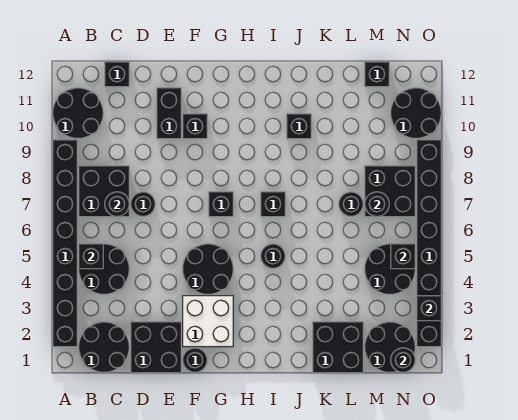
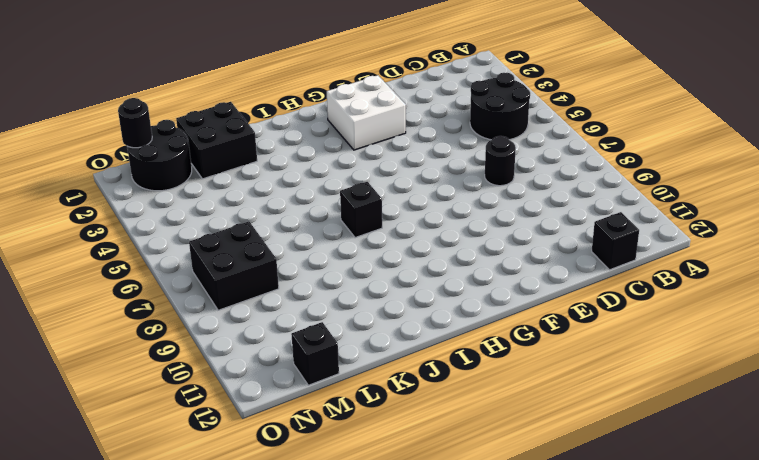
none -> black brick A2:A9 level 1
none -> black round brick A10:B11 level 1
none -> black round brick B1:C2 level 1
none -> black brick B7:C8 level 1

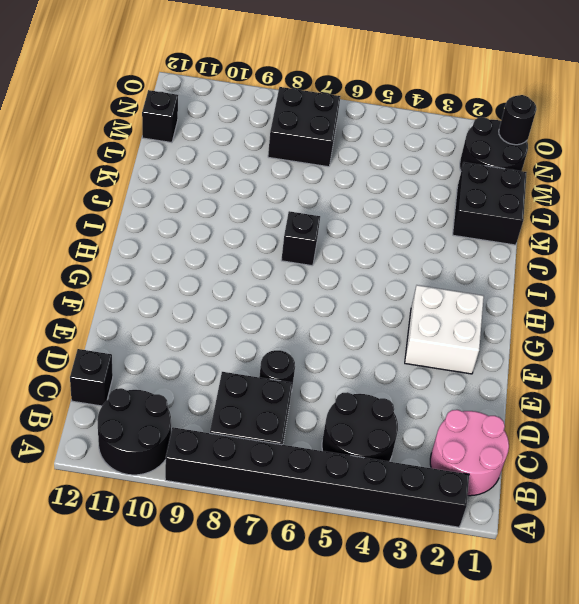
pink round brick B1:C2 level 1 -> black round brick B1:C2 level 1
none -> black brick D1:E2 level 1
none -> black brick E10:E11 level 1
none -> black round brick F1 level 1
none -> black round brick F4:G5 level 1

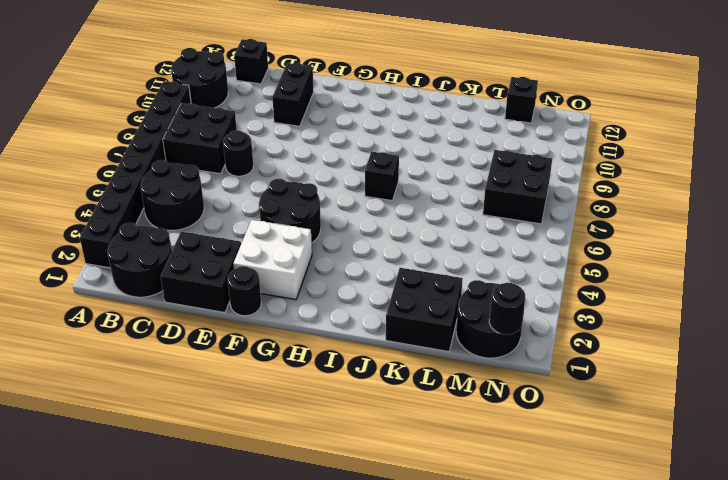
none -> black brick F10 level 1
none -> black brick G7 level 1
none -> black round brick I5 level 1
none -> black brick J10 level 1

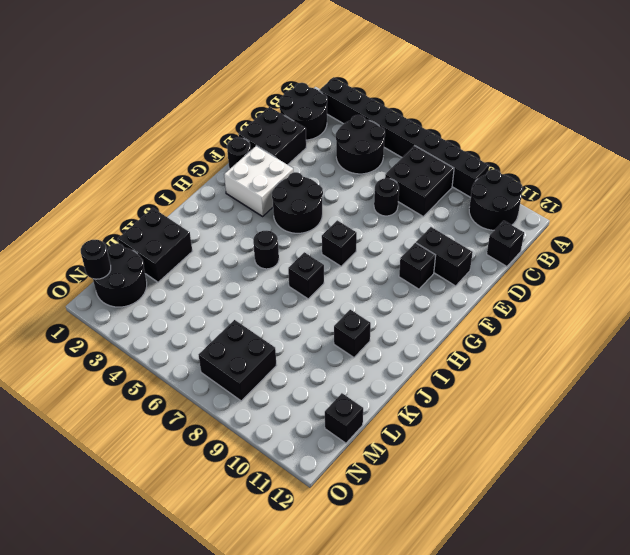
none -> black round brick L7 level 1
none -> black round brick M4:N5 level 1
none -> black round brick N10:O11 level 1
none -> black brick O2:O9 level 1

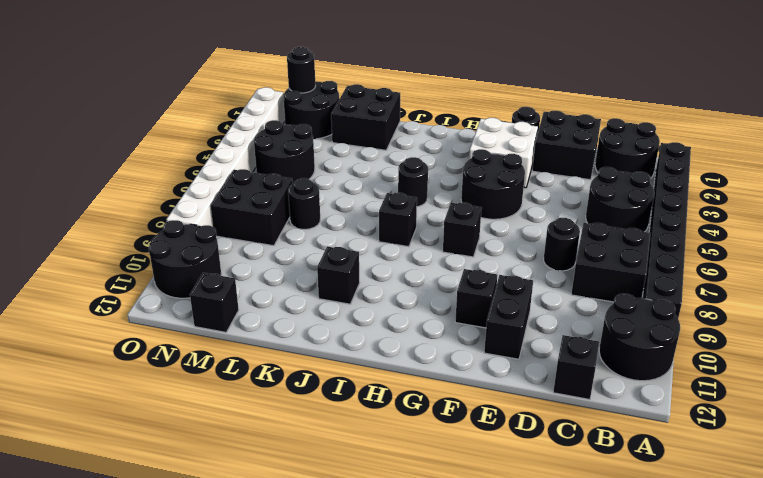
white brick O2:O9 level 1 -> black brick O2:O9 level 1
none -> black brick B5 level 2
none -> black round brick C7 level 2
none -> black round brick M7 level 2
none -> black brick N5 level 2

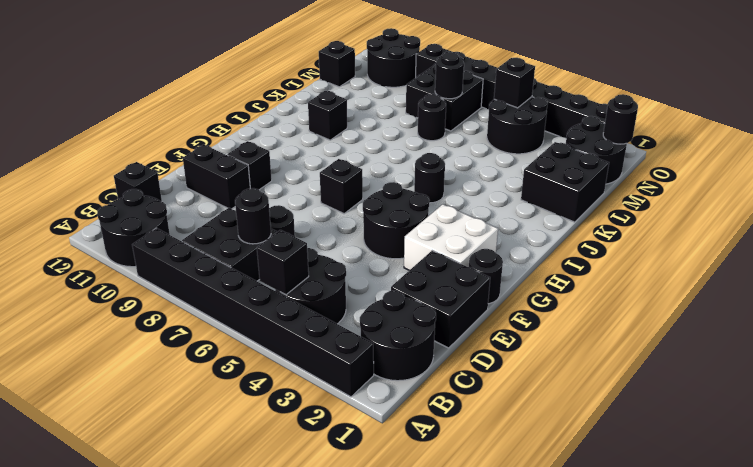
none -> black brick I7 level 1
none -> black brick O3 level 2

